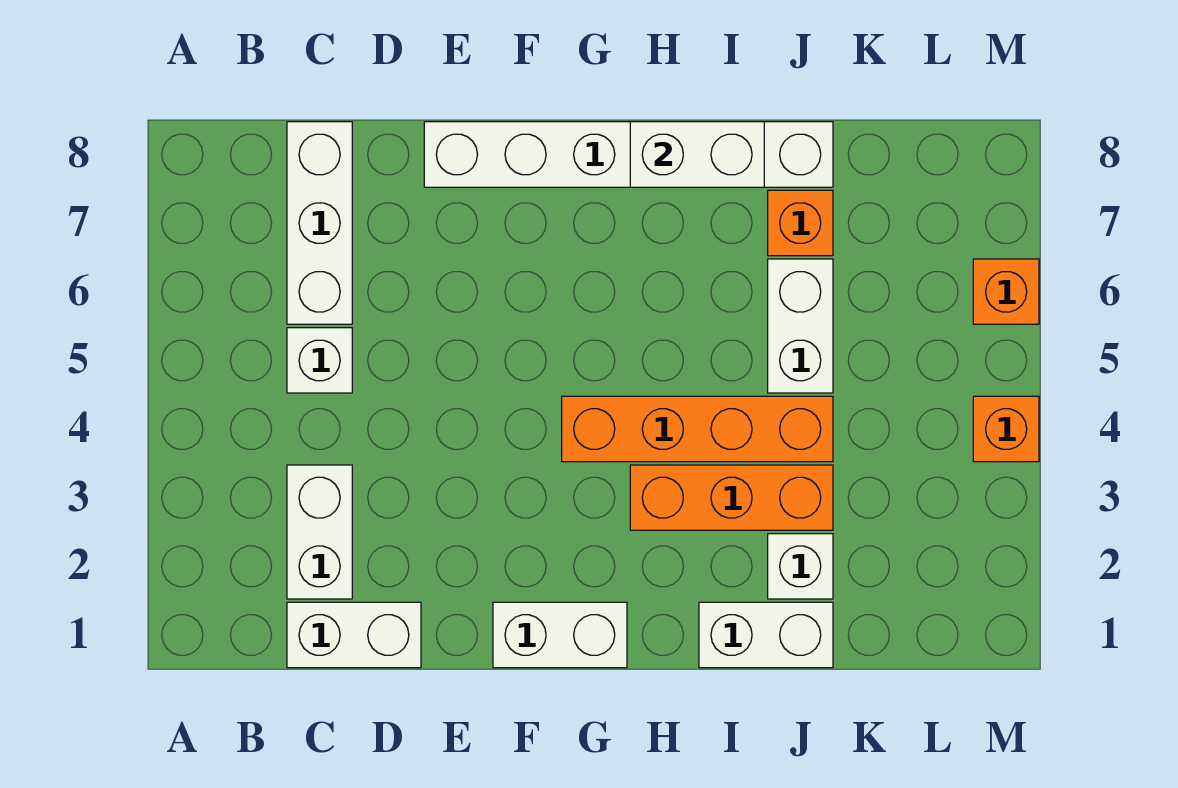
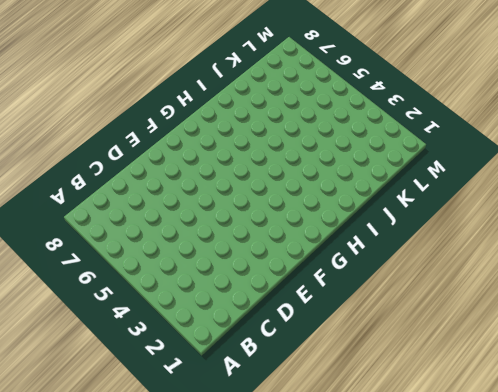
none -> white brick C1:D1 level 1
none -> white brick C2:C3 level 1
none -> white brick C5 level 1

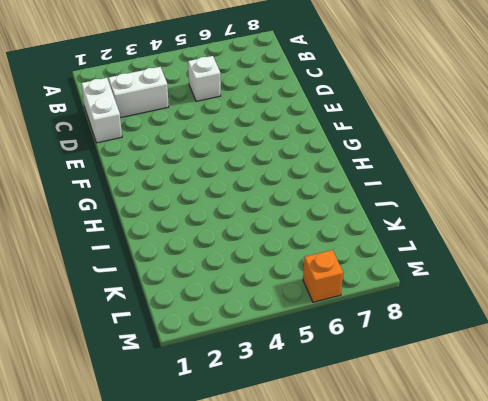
none -> white brick C6:C8 level 1
none -> white brick E8:J8 level 1
none -> white brick F1:G1 level 1

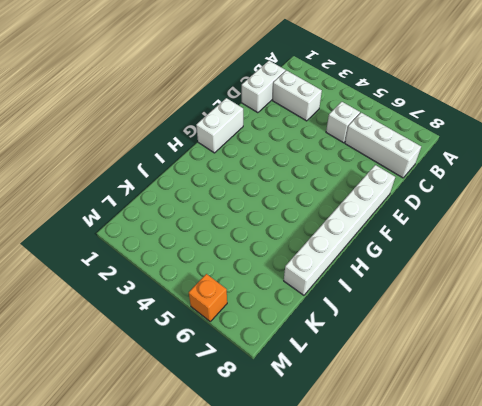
none -> orange brick G4:J4 level 1
none -> orange brick H3:J3 level 1
none -> white brick I1:J1 level 1

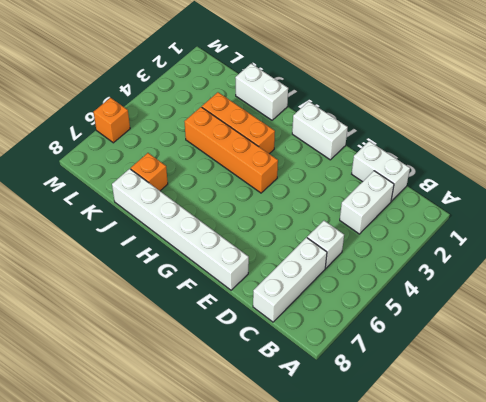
none -> white brick J2 level 1
none -> white brick J5:J6 level 1
none -> orange brick M4 level 1

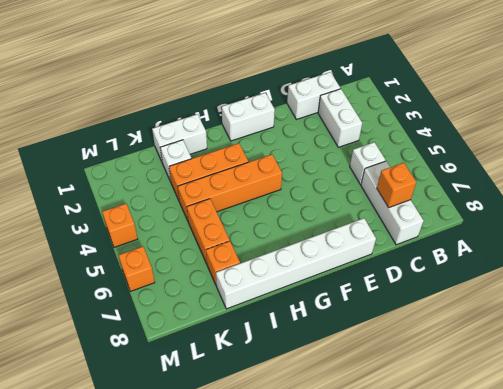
orange brick C7 level 2 -> none
orange brick J5:J6 level 1 -> white brick J5:J6 level 1
none -> white brick H8:I8 level 2

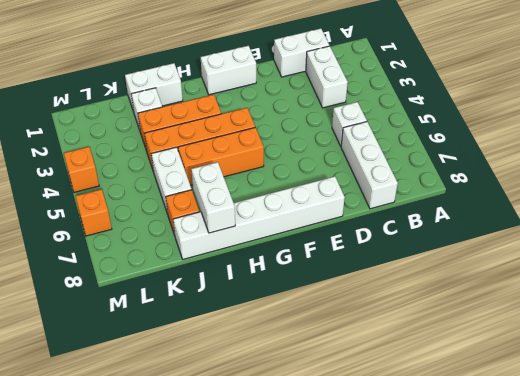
orange brick G5:I5 level 1 -> none
white brick I7:I8 level 2 -> white brick H8:I8 level 2

